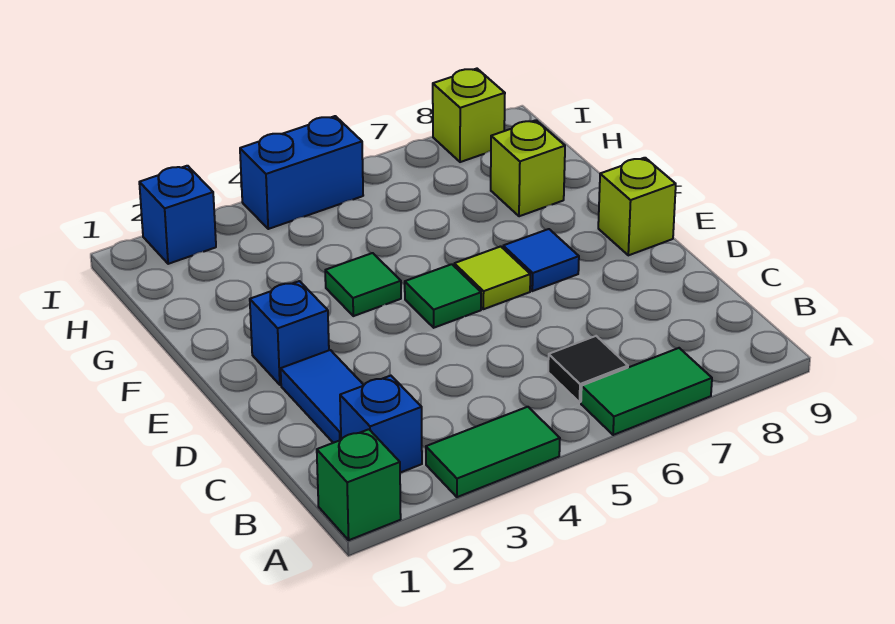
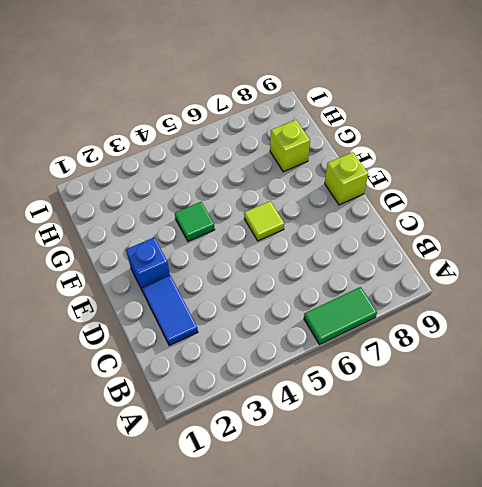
none -> green brick A1 level 1
none -> green tile A3:A4 level 1
none -> blue brick B2 level 1

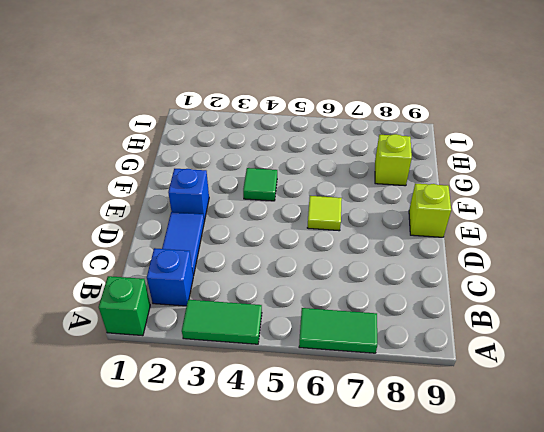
none -> black tile B6 level 1
none -> green tile E5 level 1
none -> blue tile E7 level 1

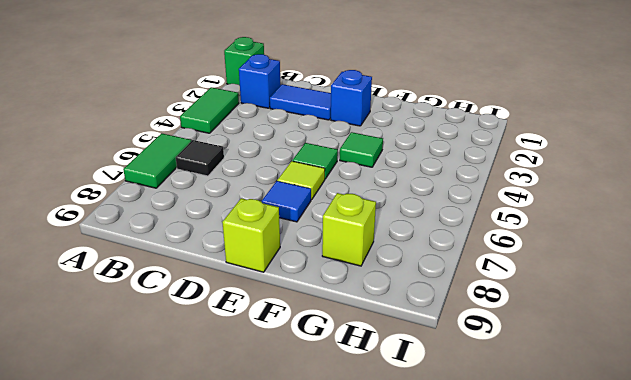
none -> blue brick I2 level 1
none -> blue brick I4:I5 level 1
none -> lime brick I8 level 1

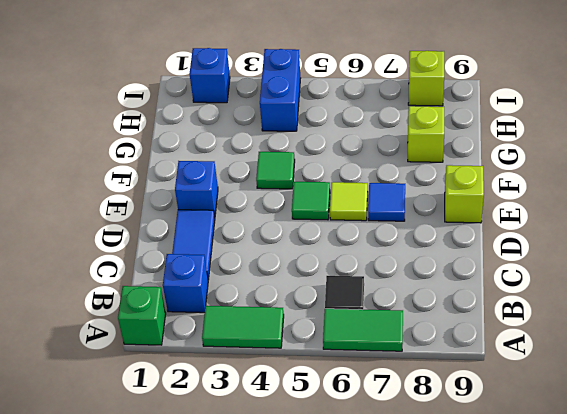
blue brick H4:I4 level 1 -> blue brick I4:I5 level 1

